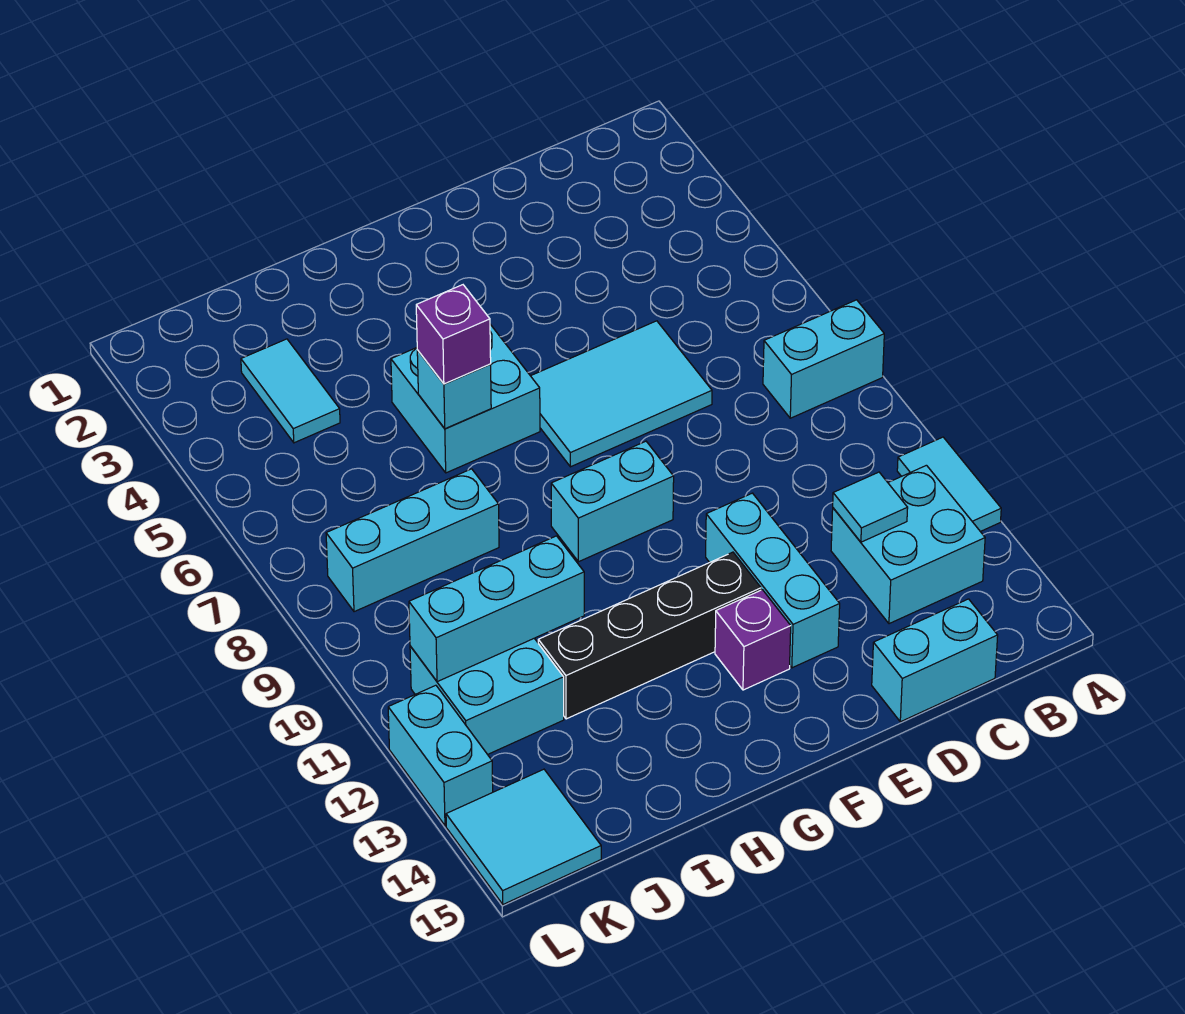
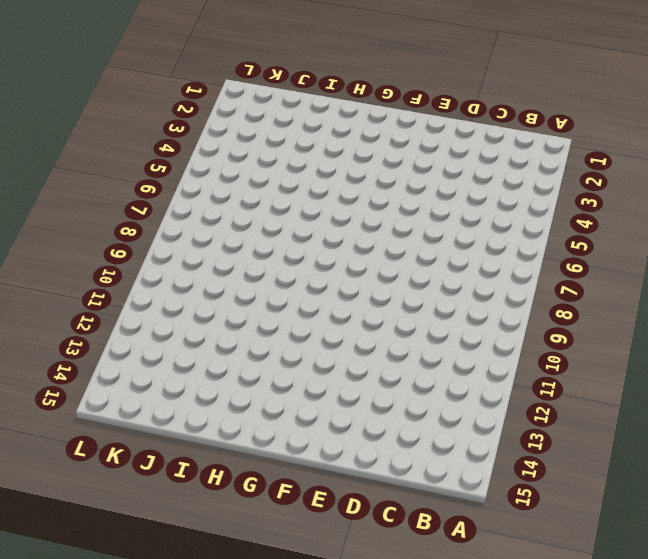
none -> cyan brick A8:B8 level 1
none -> cyan tile A11:A12 level 1
none -> cyan brick B12:C13 level 1

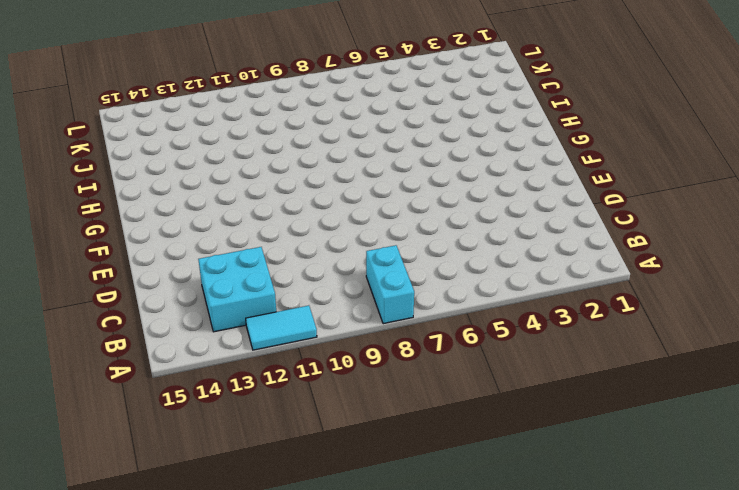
none -> cyan brick C15:D15 level 1
none -> cyan tile D6:F7 level 1
none -> cyan brick E11:E13 level 1

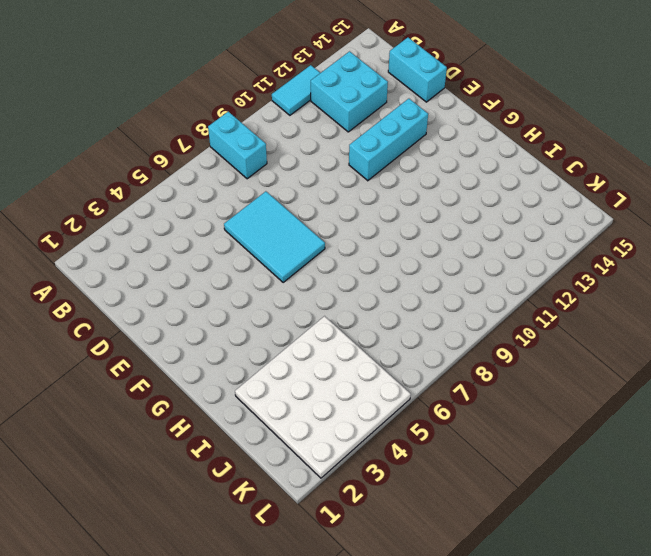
white plate I2:L5 level 1 -> cyan tile J3:J4 level 1
none -> cyan brick F9:G9 level 1
none -> black brick F12:I12 level 1
none -> purple brick F13 level 1

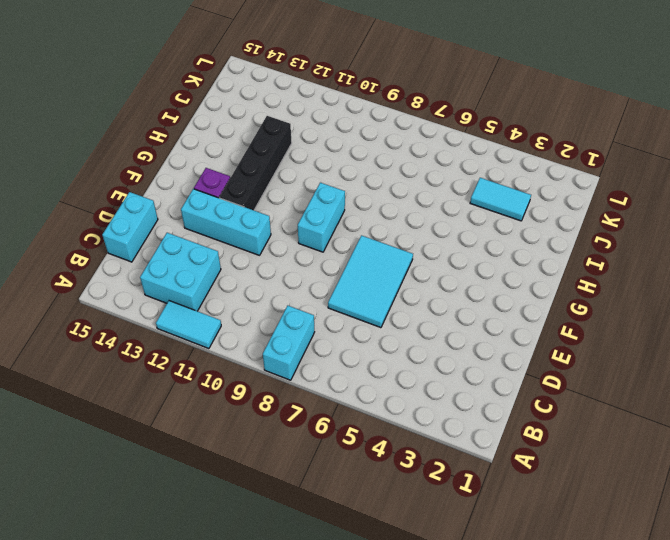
none -> cyan brick G5:H6 level 1
none -> cyan brick I8:K8 level 1
none -> cyan brick J11:K12 level 1

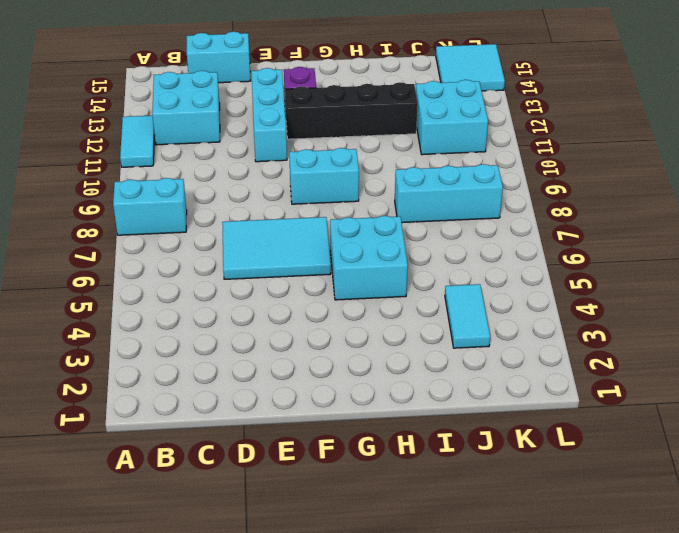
none -> cyan brick L12:L13 level 1
none -> cyan tile C12 level 2
none -> cyan brick H6 level 2

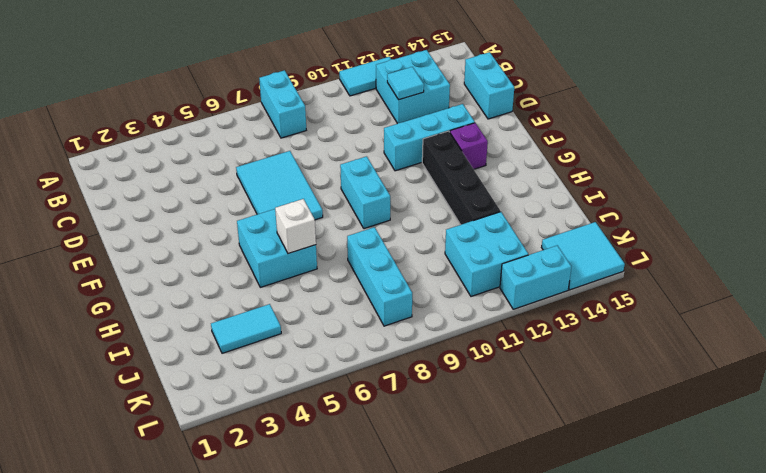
white brick H6 level 2 -> cyan brick H6 level 2
none -> cyan brick I11:K11 level 2
none -> purple brick H6 level 3

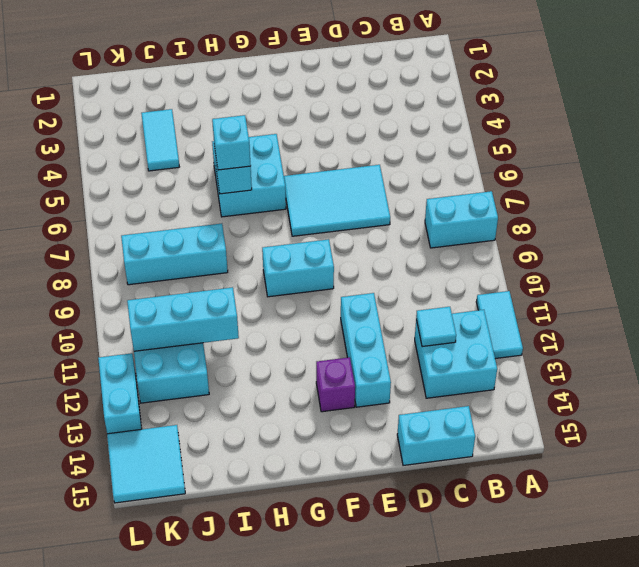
cyan brick H6 level 3 -> purple brick H6 level 3
none -> black brick F12:I12 level 1

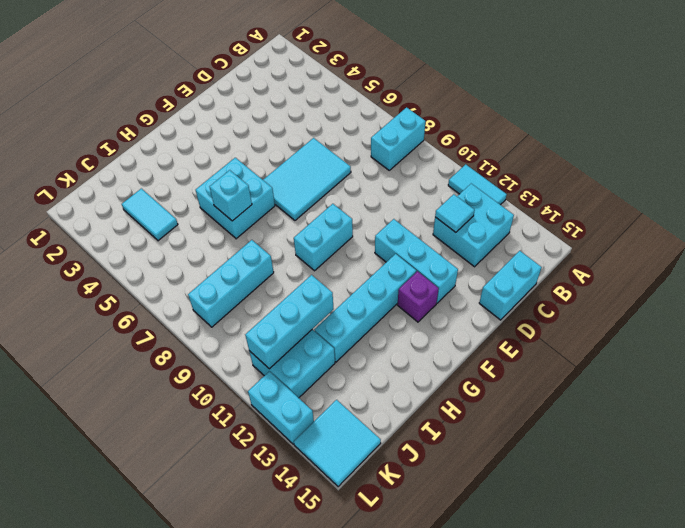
cyan brick F12:I12 level 1 -> black brick F12:I12 level 1
none -> purple brick H6 level 3

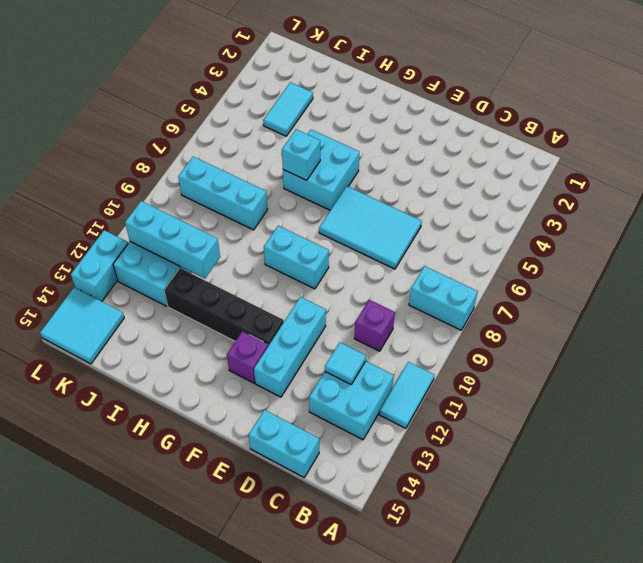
purple brick C10 level 1 -> purple brick H6 level 3

